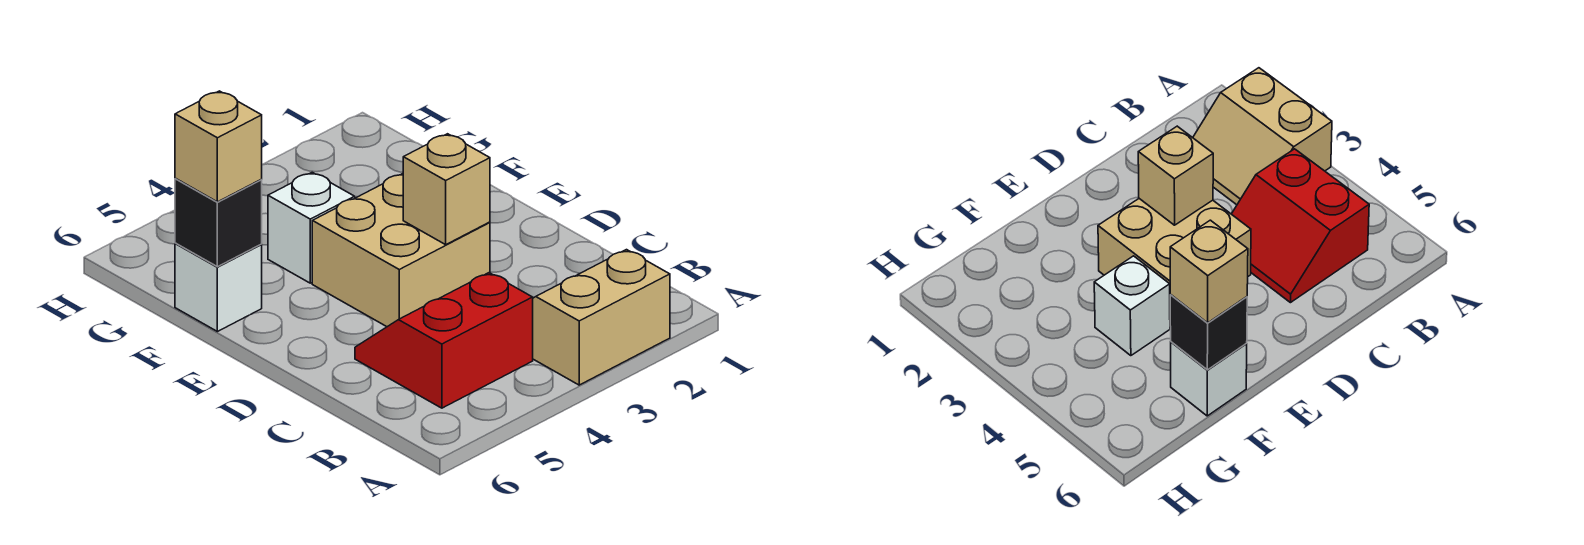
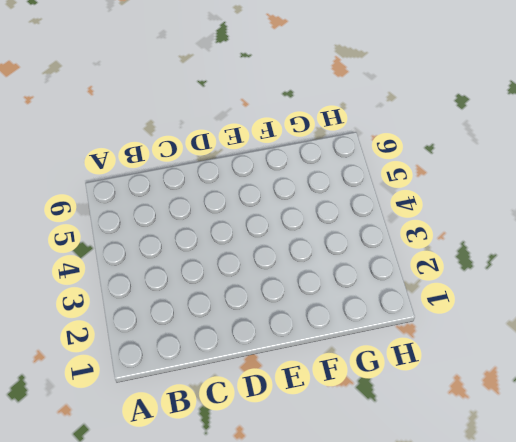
none -> tan slope A2:B3 level 1 top A
none -> red slope B4:C5 level 1 top B

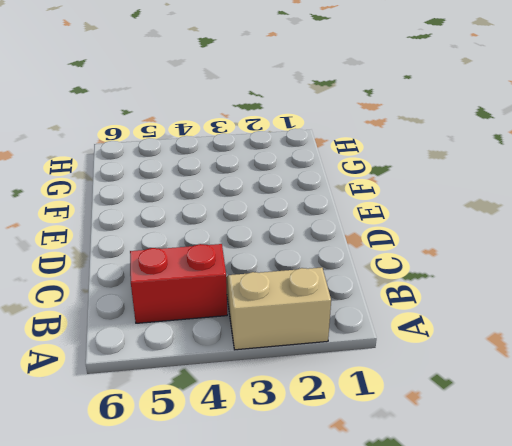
none -> tan brick D3:E4 level 1
none -> white brick F4 level 1

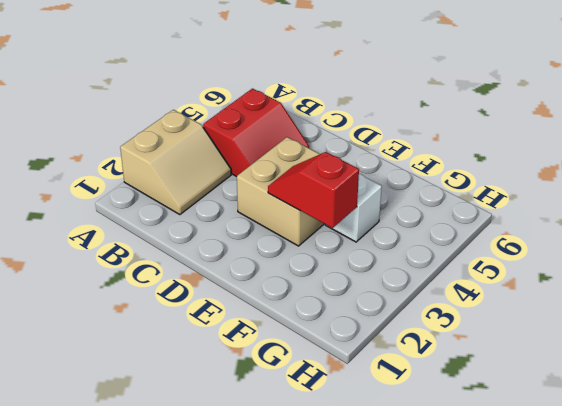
red slope E3:F3 level 2 top F -> none
none -> white brick F6 level 1
none -> tan brick D3 level 2

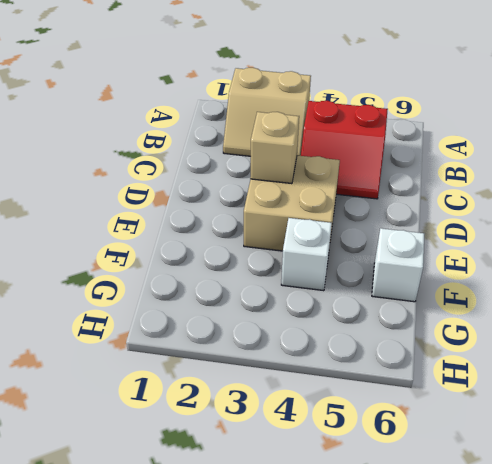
none -> black brick F6 level 2
none -> tan brick F6 level 3

